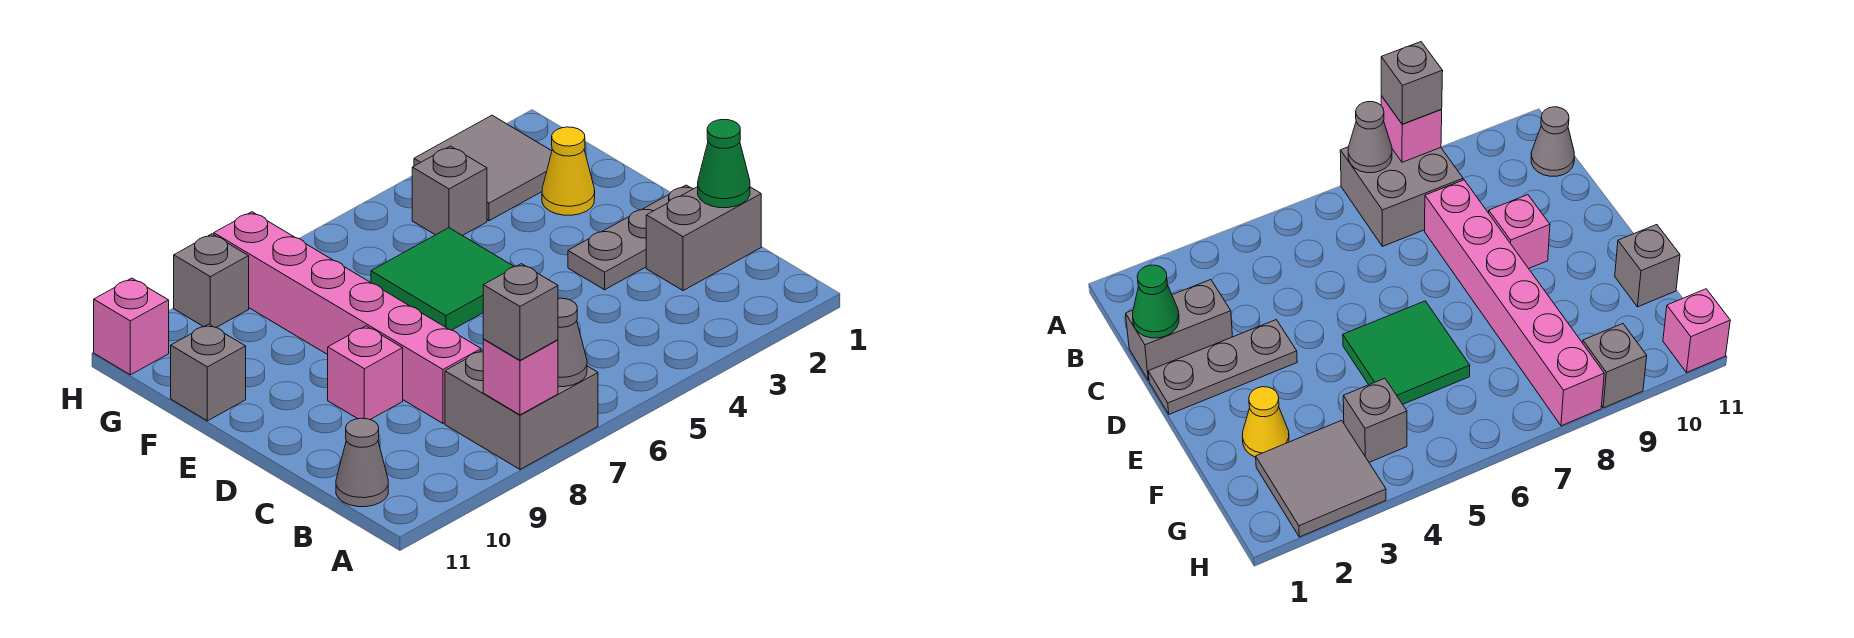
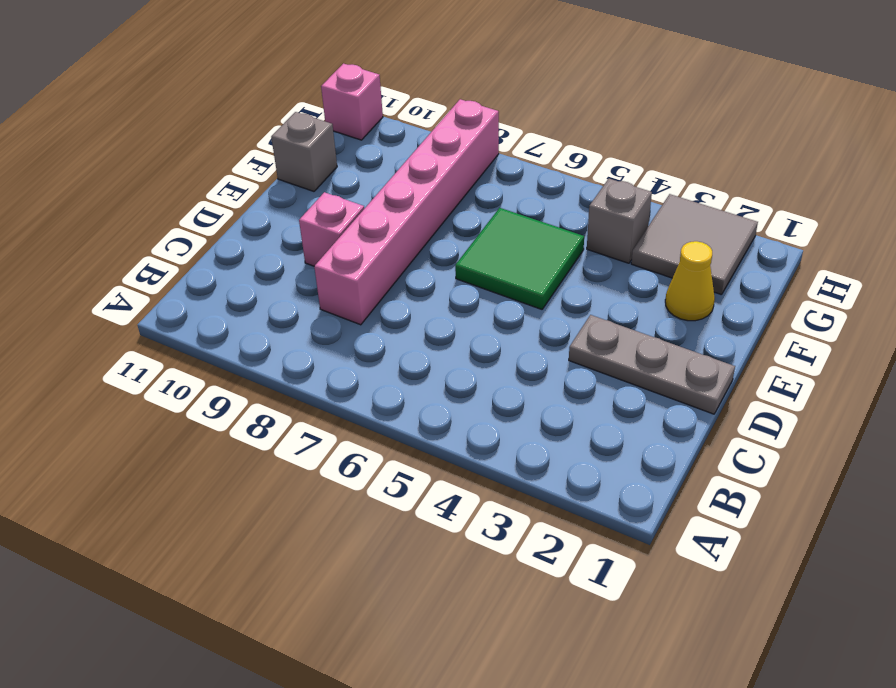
none -> grey brick A7:B8 level 1
none -> grey cone B11 level 1
none -> grey brick C1:C2 level 1

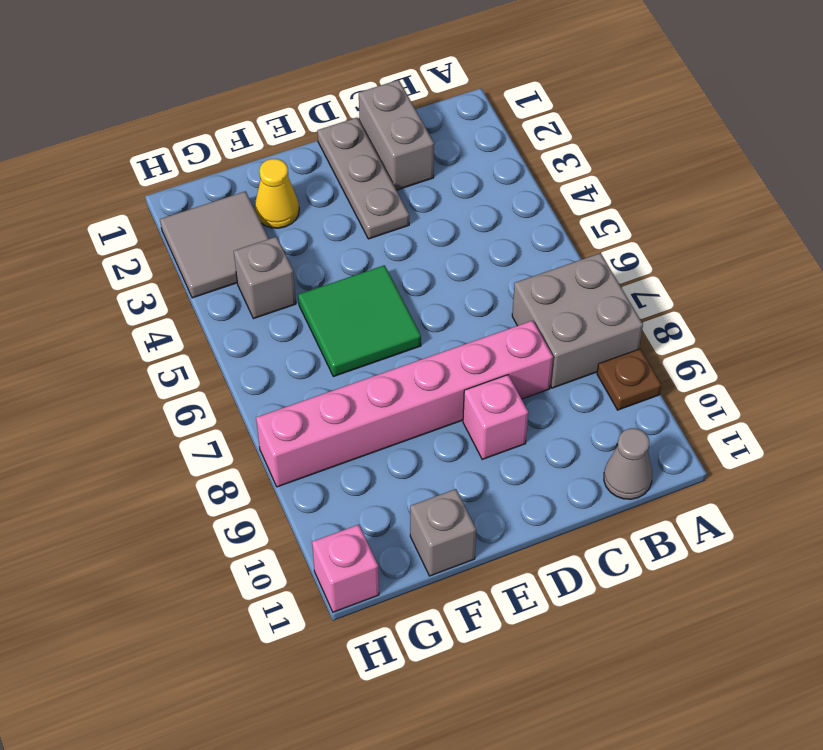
brown plate A9 level 1 -> none
none -> grey brick H9 level 1
none -> grey cone A7 level 2
none -> pink brick A8 level 2

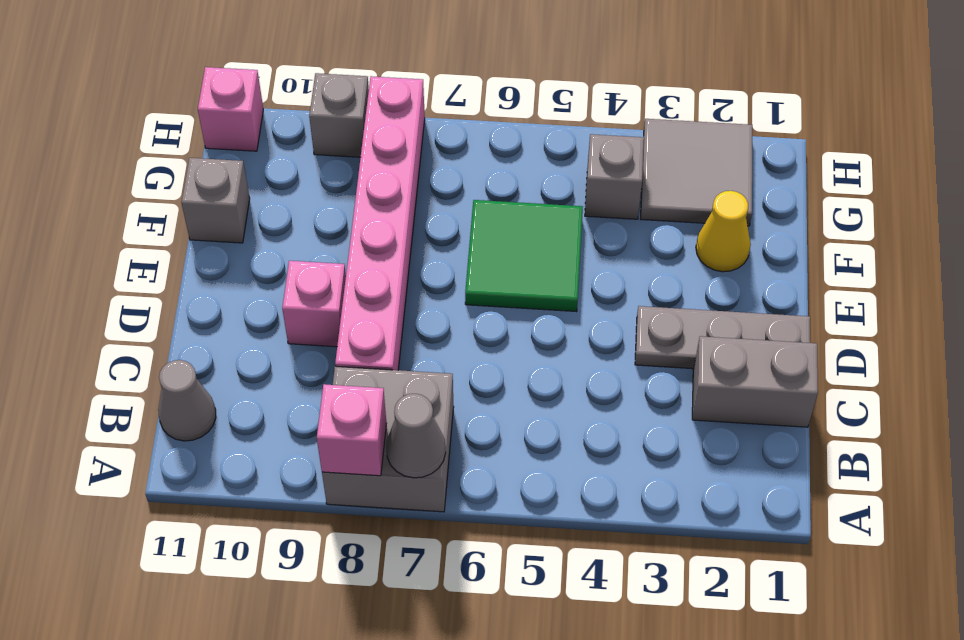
none -> green cone C1 level 2
none -> grey brick A8 level 3

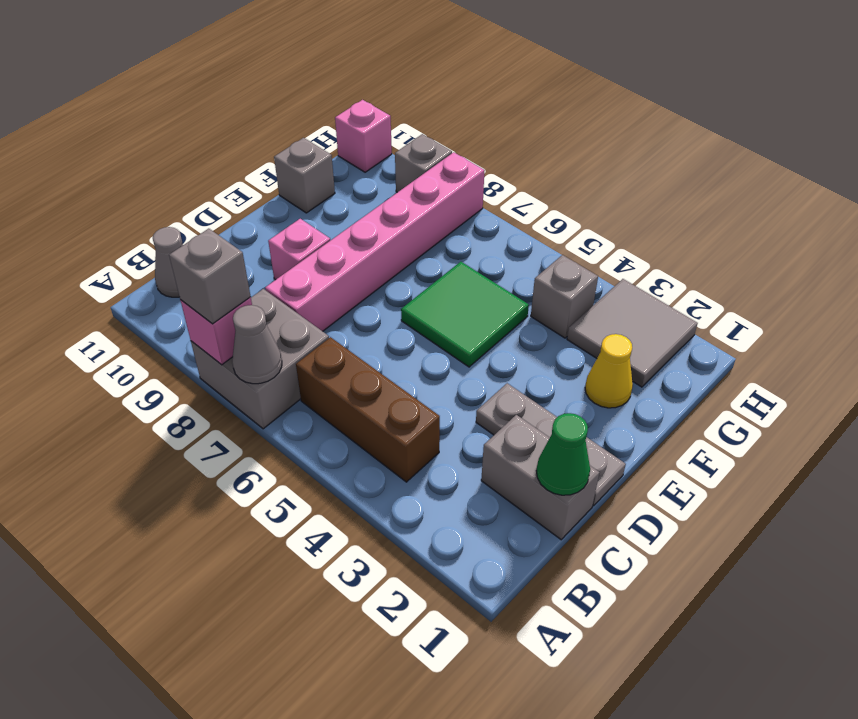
brown brick B4:B6 level 1 -> none

